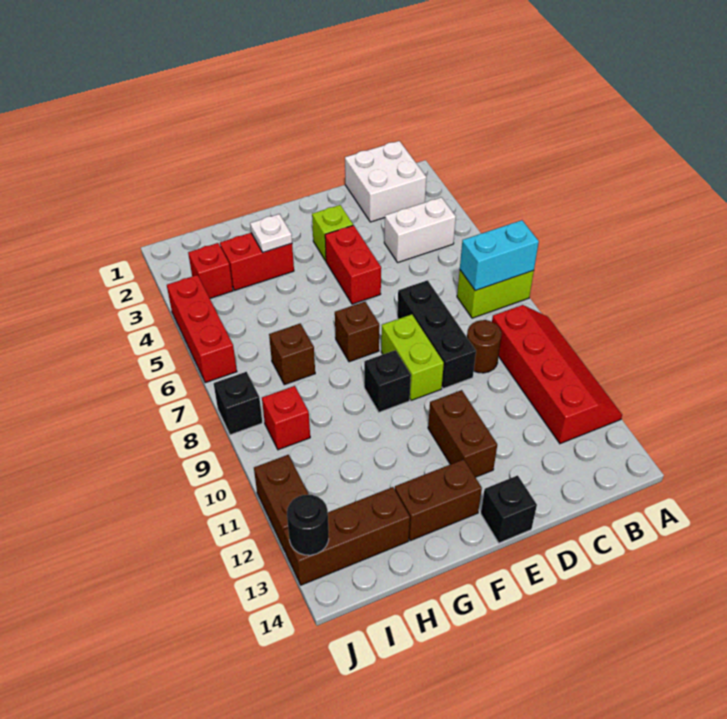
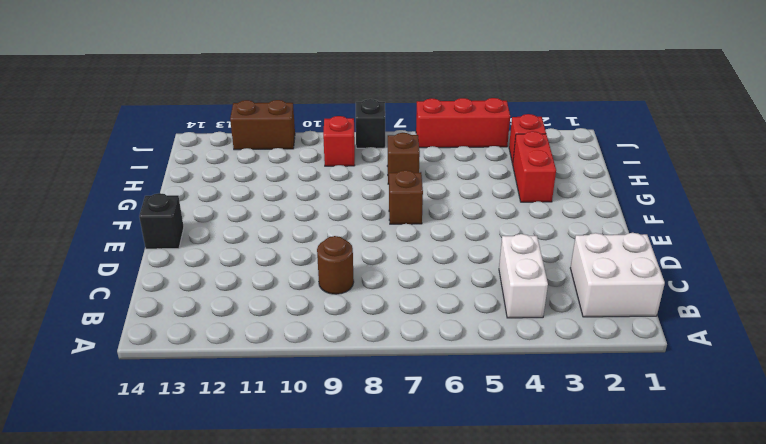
none -> lime brick A7:B7 level 1
none -> red slope A9:B12 level 1 top B
none -> black brick D7:D9 level 1

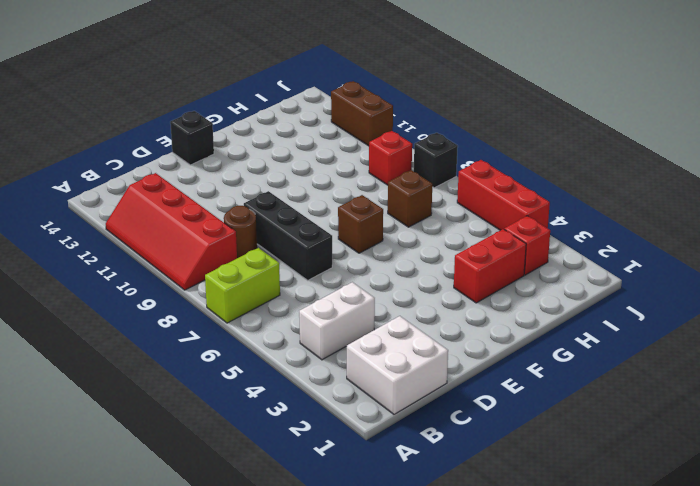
none -> lime brick E3 level 1
none -> red brick E4:E5 level 1
none -> lime brick E8:E9 level 1

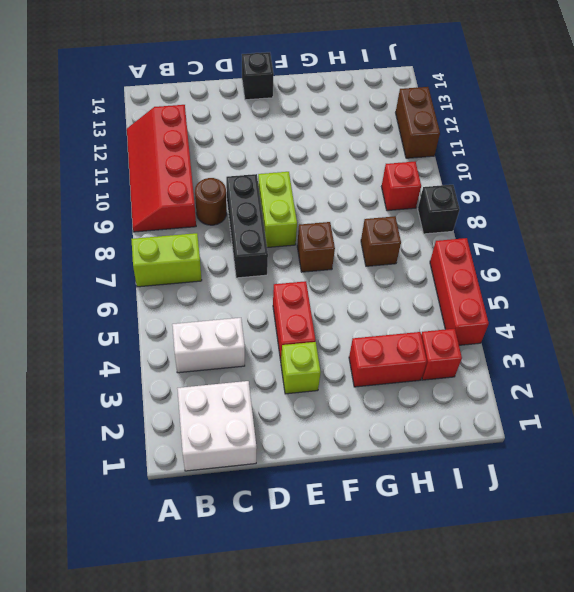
none -> brown brick E11:E12 level 1
none -> black brick F9 level 1
none -> brown brick F13:G13 level 1

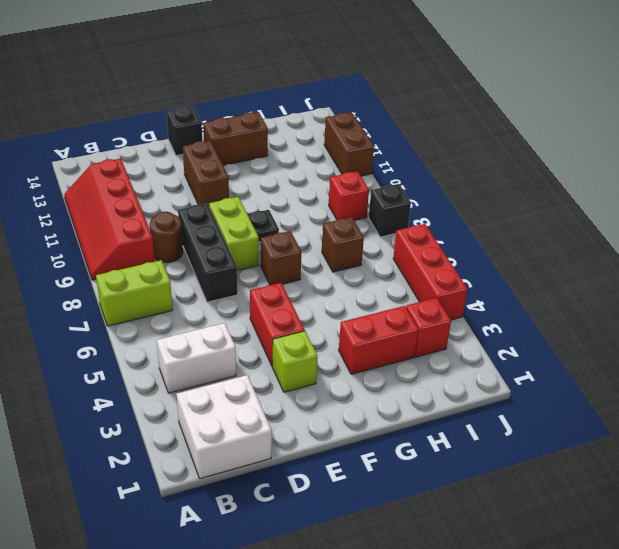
black plate F9 level 1 -> black brick F9 level 1
none -> brown brick H13:J13 level 1
none -> cyan brick A7:B7 level 2
none -> white plate G3 level 2

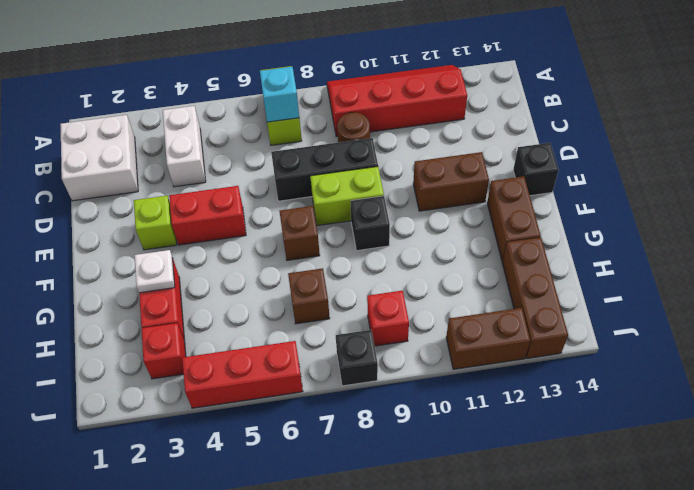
cyan brick B7 level 2 -> cyan brick A7:B7 level 2
none -> black round brick J13 level 2

